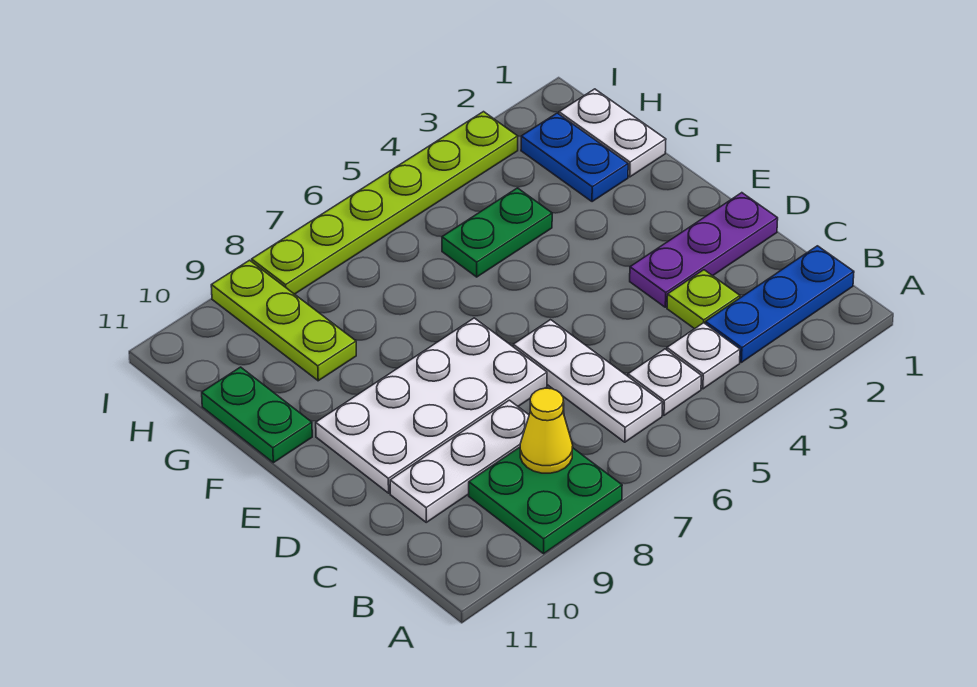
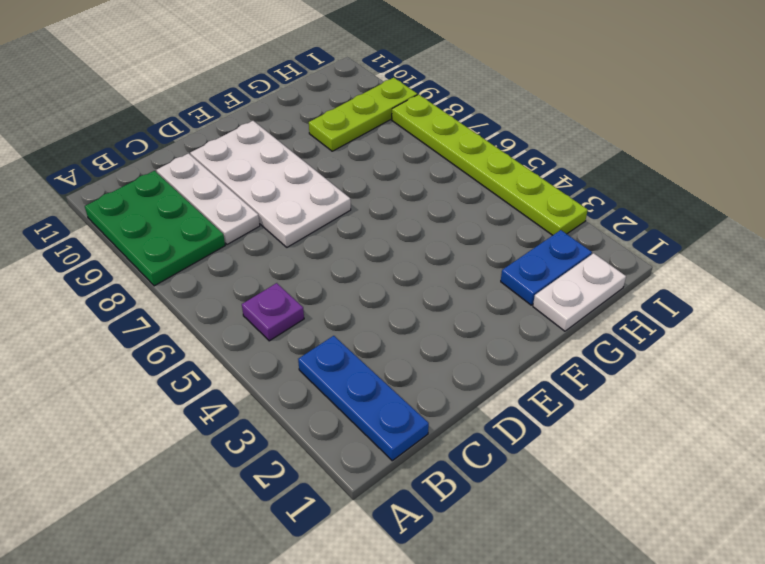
green plate A8:B10 level 1 -> green plate A8:B9 level 1
purple plate B5 level 1 -> white plate B5 level 1
none -> white plate B4 level 1
none -> white plate B6:D6 level 1
none -> lime plate C3 level 1

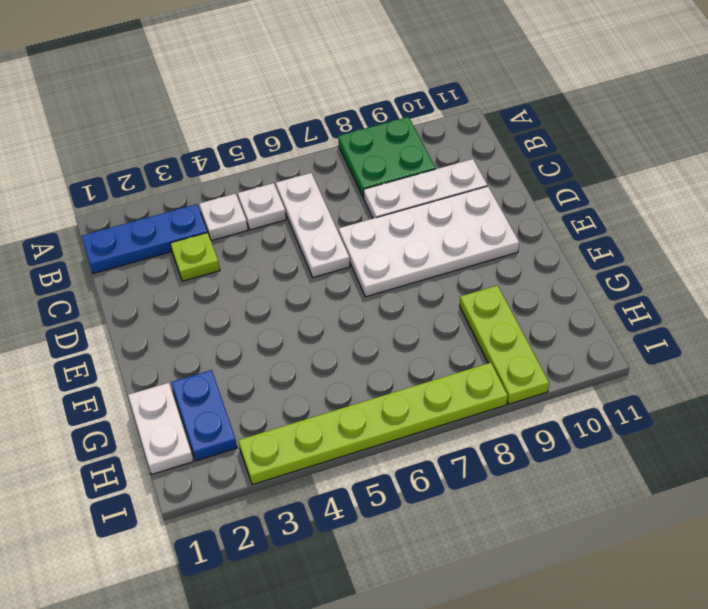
none -> purple plate D1:D3 level 1
none -> green plate F11:G11 level 1
none -> green plate G4:G5 level 1

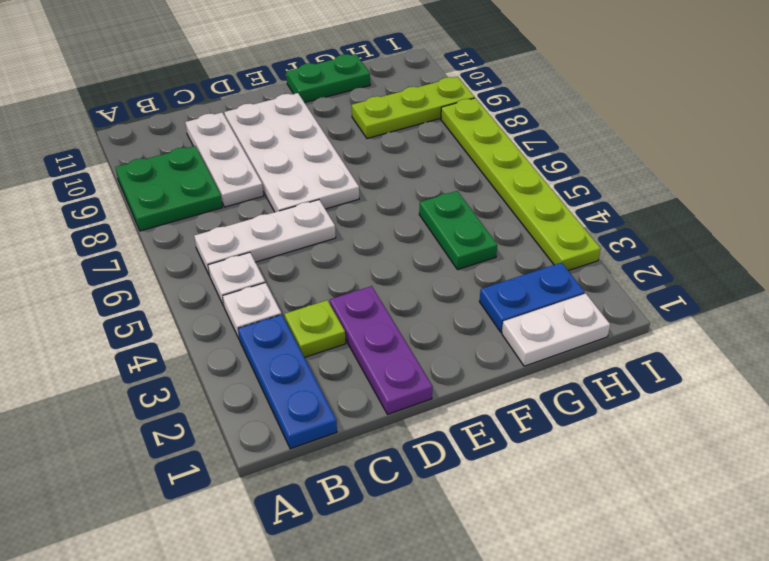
none -> yellow cone B8 level 2

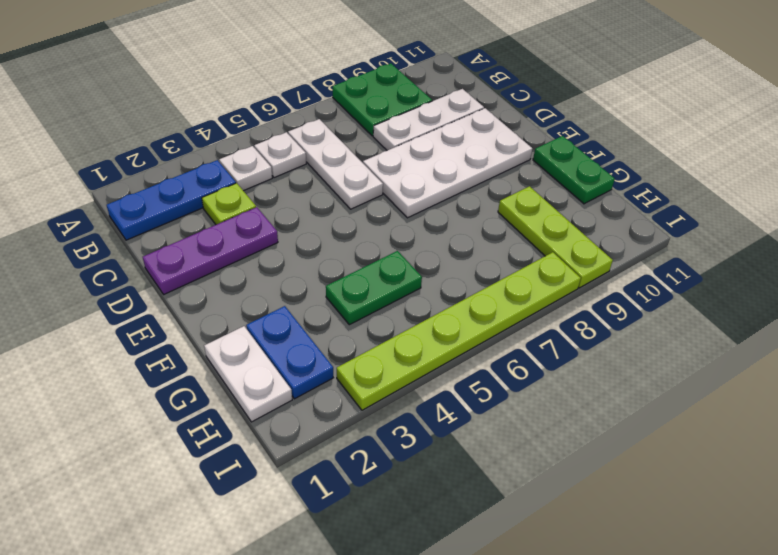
none -> yellow cone B8 level 2

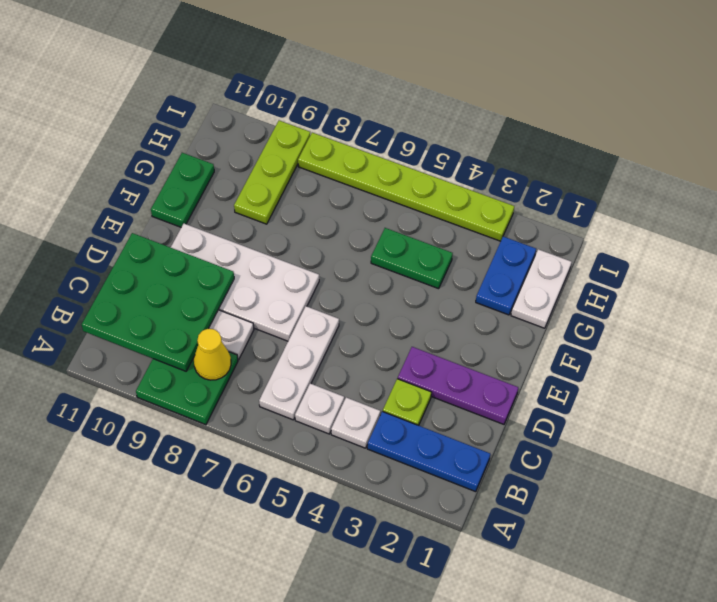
green plate B9:D11 level 2 -> none

